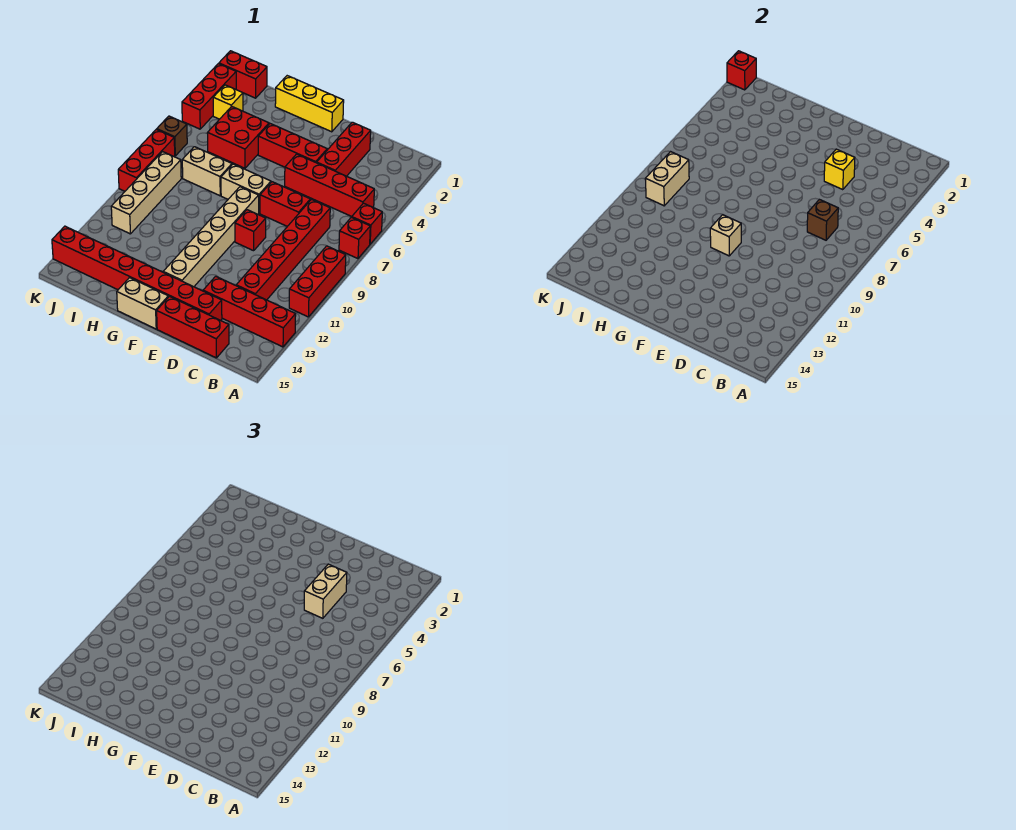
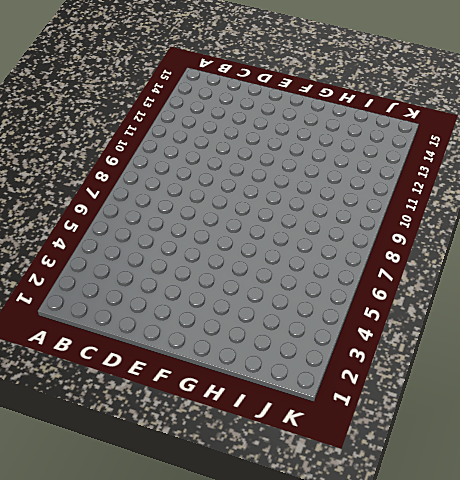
none -> red brick A6 level 1
none -> red brick A7 level 1
none -> red brick A9:A11 level 1
none -> red brick A13:D13 level 1

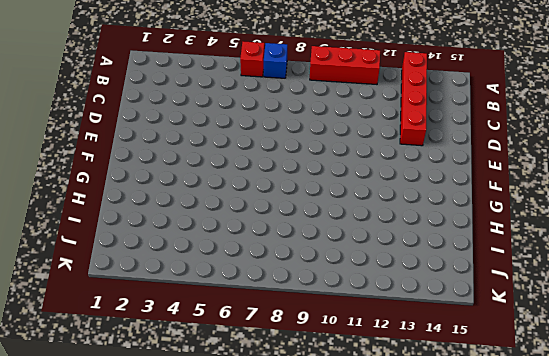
blue brick A7 level 1 -> red brick A7 level 1
none -> red brick B5:E5 level 1
none -> red brick C7:C12 level 1
none -> red brick C15:E15 level 1
none -> red brick D2:D4 level 1

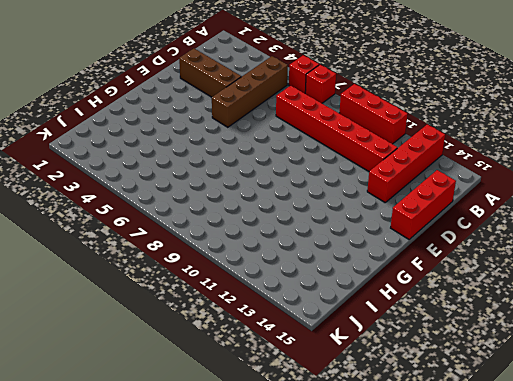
brown brick B5:E5 level 1 -> red brick B5:E5 level 1
brown brick D2:D4 level 1 -> red brick D2:D4 level 1
none -> red brick D7:E7 level 1
none -> red brick D14:K14 level 1
none -> red brick E4:G4 level 1
none -> red brick E9 level 1

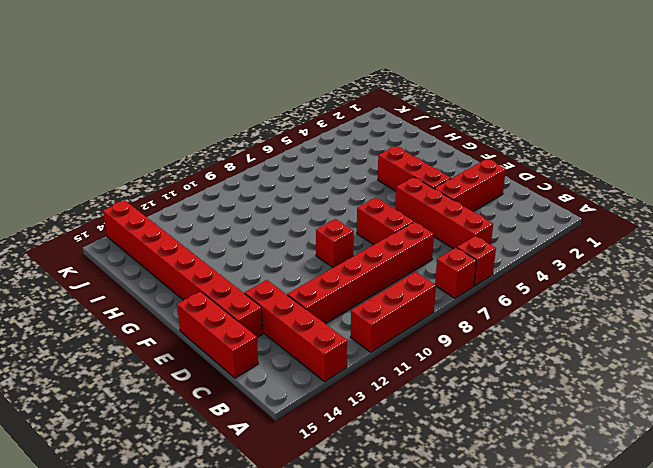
none -> yellow brick F1:H1 level 1
none -> tan brick F7:G7 level 1
none -> tan brick F8:F13 level 1
none -> tan brick F15:G15 level 1

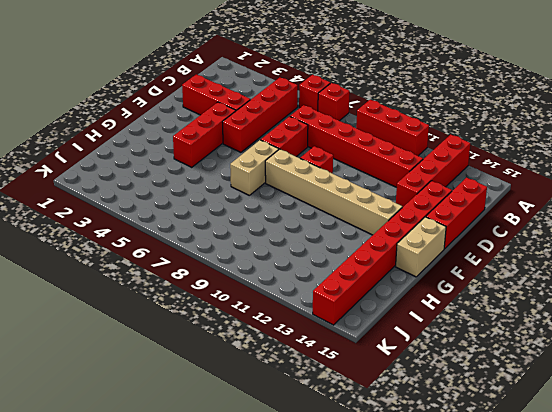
none -> yellow brick F1:H1 level 1
none -> red brick H4:I5 level 1
none -> tan brick H7:I7 level 1
none -> red brick J1:K1 level 1

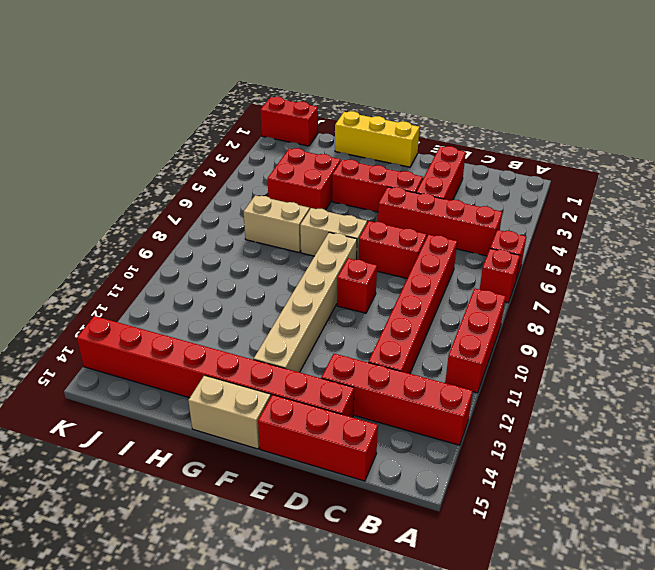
none -> yellow brick J3 level 1
none -> tan brick J8:J11 level 1
none -> red brick K2:K4 level 1
none -> brown brick K6 level 1

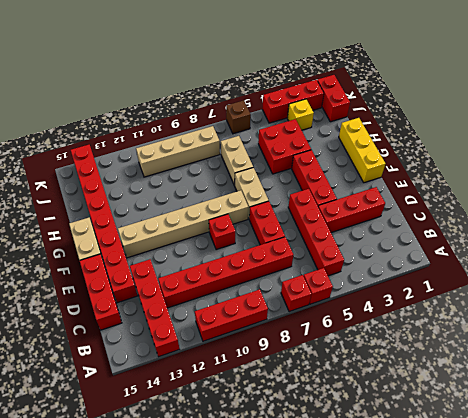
none -> red brick K7:K9 level 1
none -> brown brick C7 level 2
none -> yellow brick D4 level 2
none -> tan brick F10 level 2

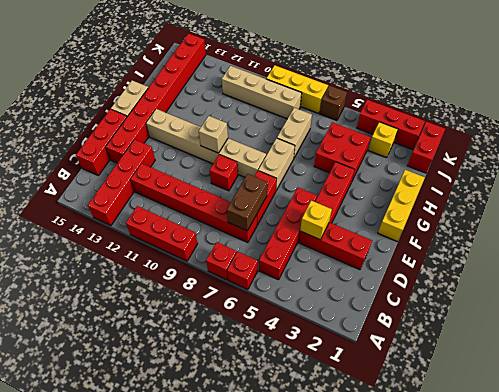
brown brick C7:D7 level 2 -> brown brick C7 level 2
yellow brick K7:K9 level 1 -> red brick K7:K9 level 1
none -> tan brick J8:J9 level 2
none -> red brick K1 level 2
none -> tan brick D4:D5 level 3

